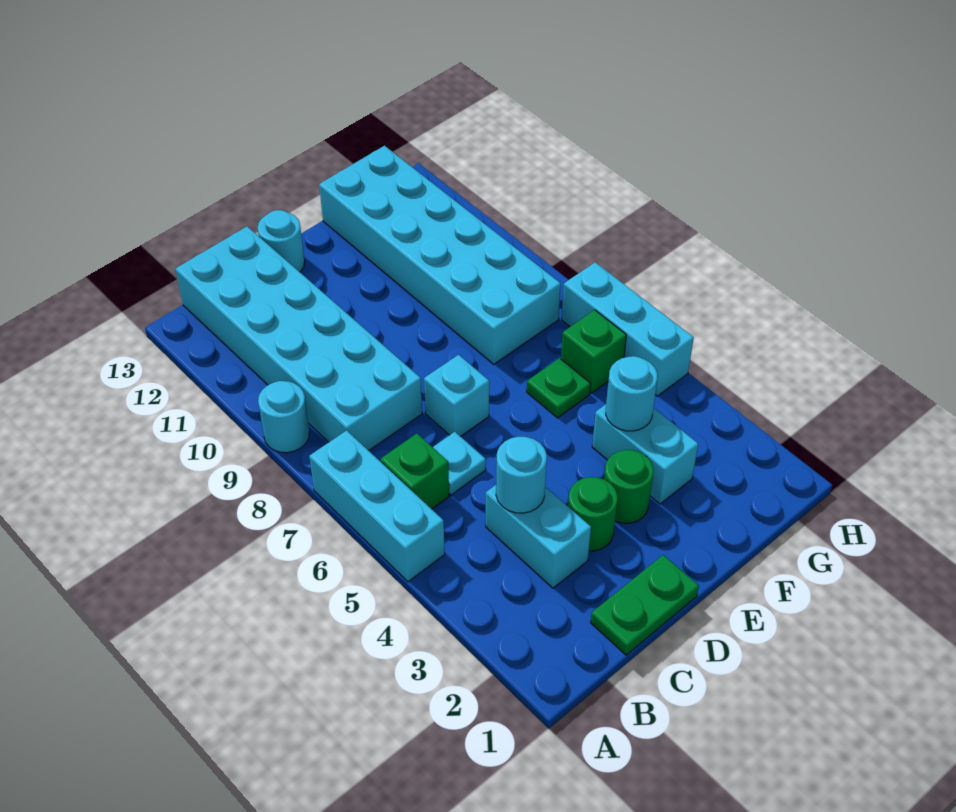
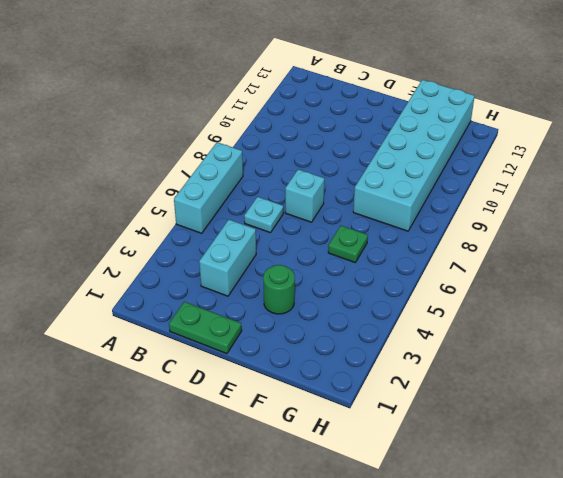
none -> cyan round brick A9 level 1
none -> green brick B6 level 1
none -> cyan brick B8:C13 level 1

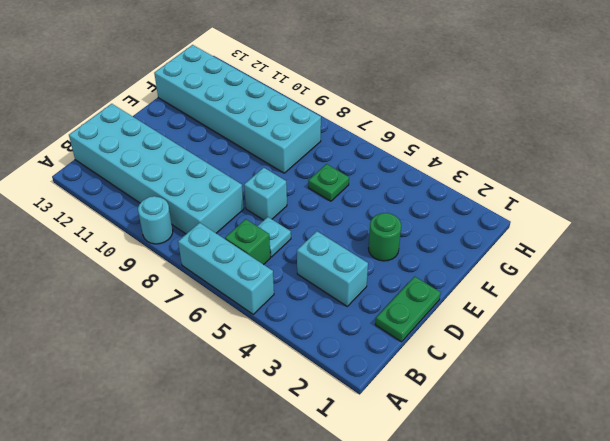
none -> green round brick D3 level 1
none -> cyan round brick D13 level 1
none -> cyan brick F3:F4 level 1

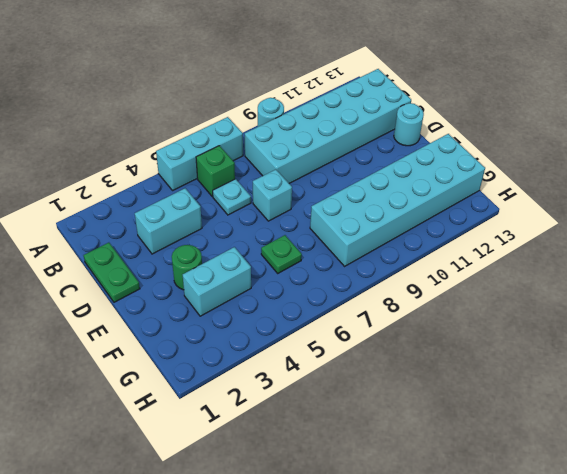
none -> green round brick D3 level 1
none -> green brick G6 level 1
none -> cyan brick H5:H7 level 1

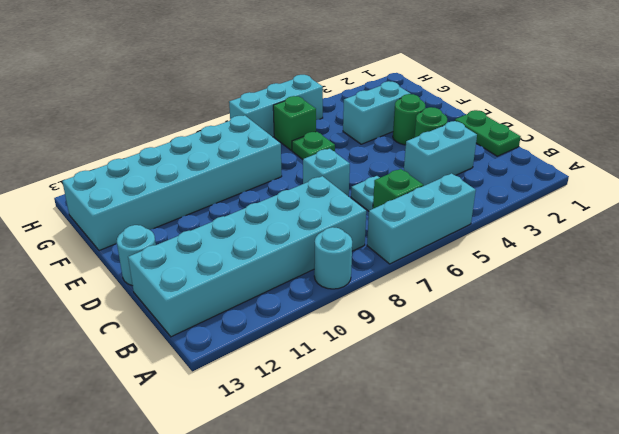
none -> cyan round brick C4 level 2
none -> cyan round brick F4 level 2

